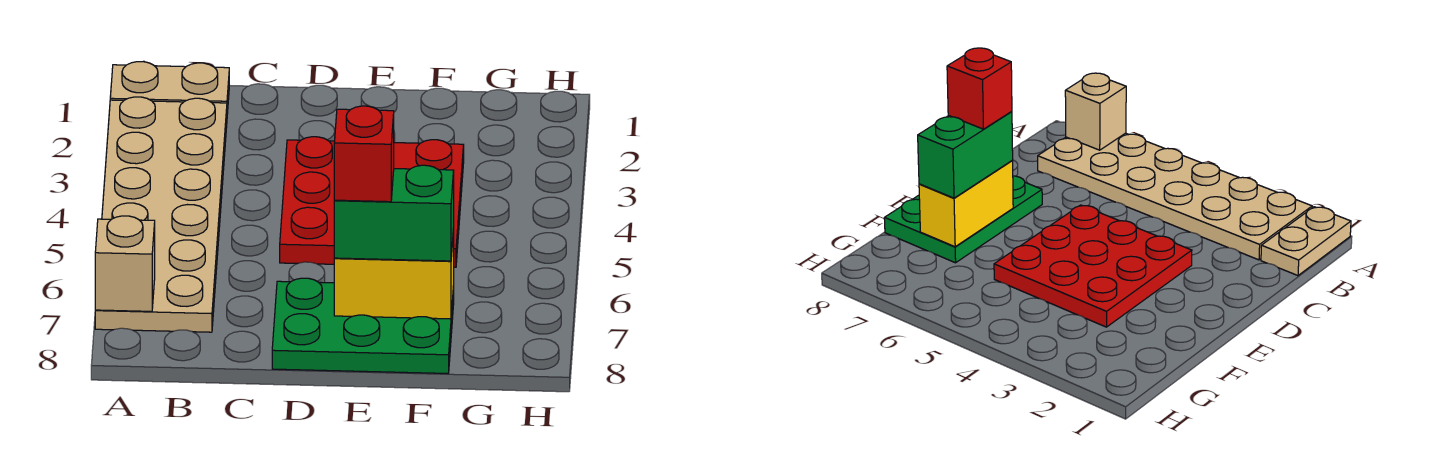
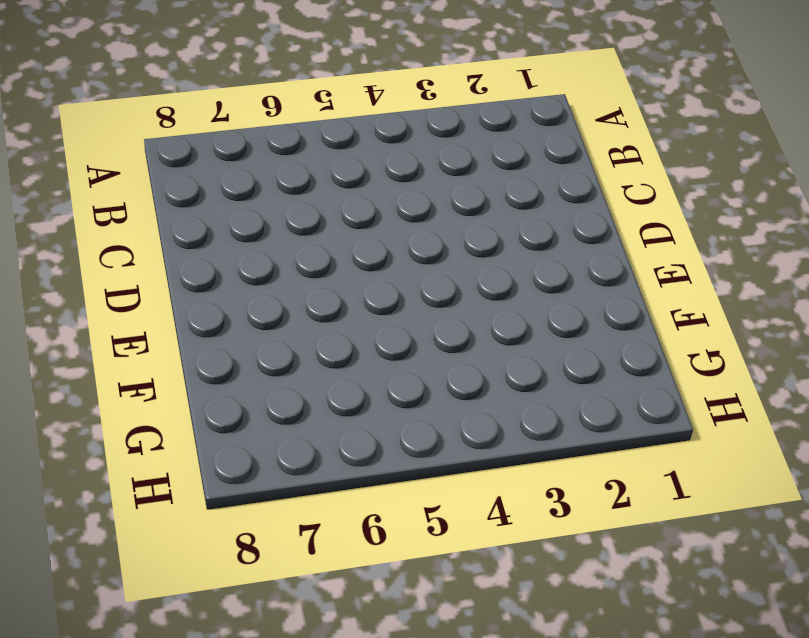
none -> tan plate A1:B1 level 1
none -> tan plate A2:B7 level 1

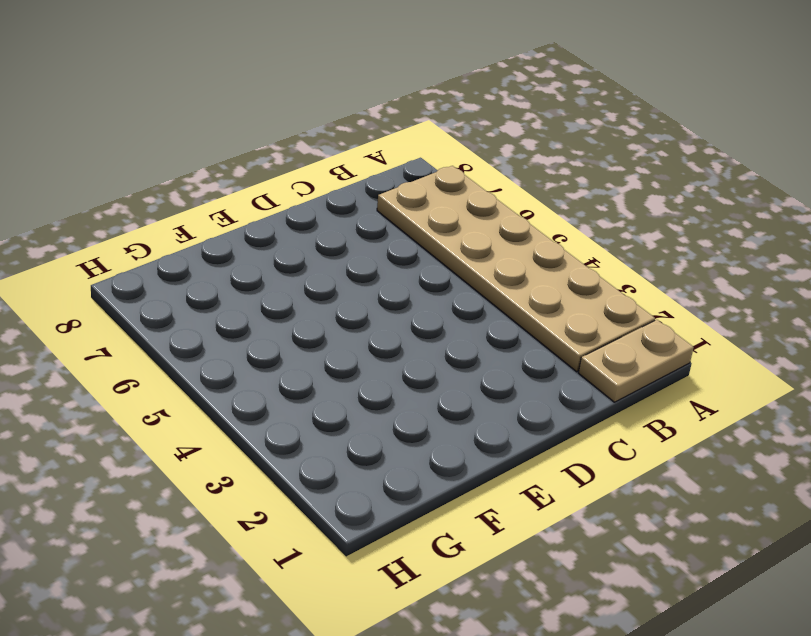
none -> red plate D3:F5 level 1
none -> green plate D7:F8 level 1

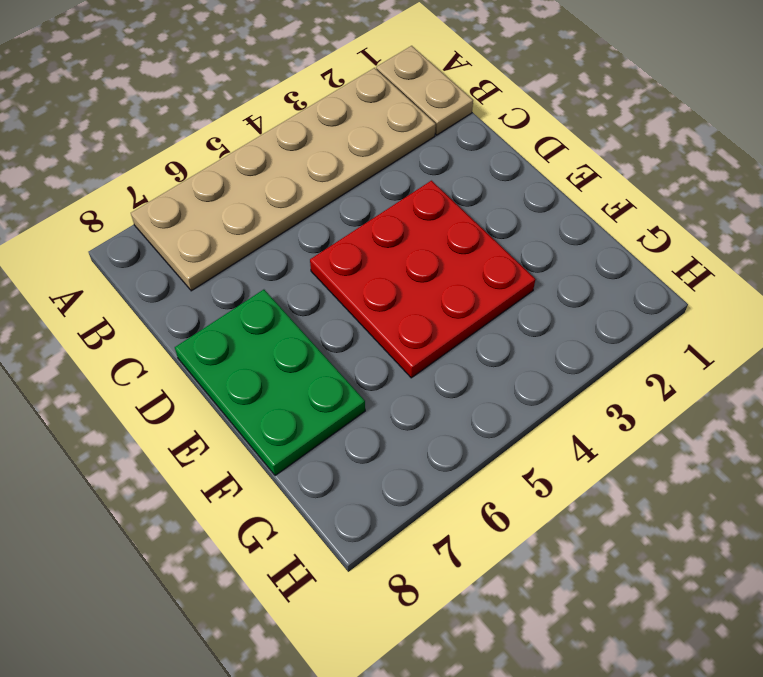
none -> tan brick A7 level 2
none -> yellow brick E7:F7 level 2

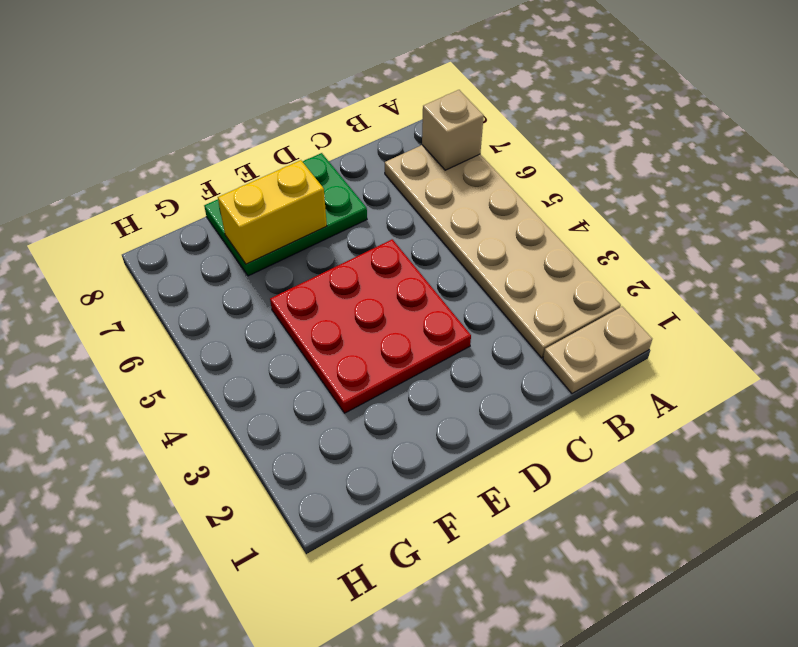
none -> green brick E7:F7 level 3
none -> red brick E7 level 4

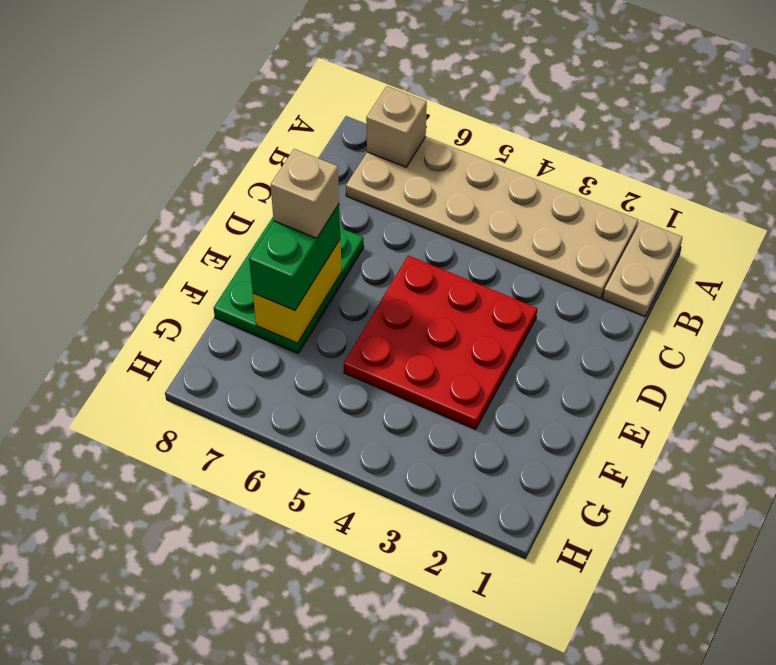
tan brick E7 level 4 -> red brick E7 level 4

